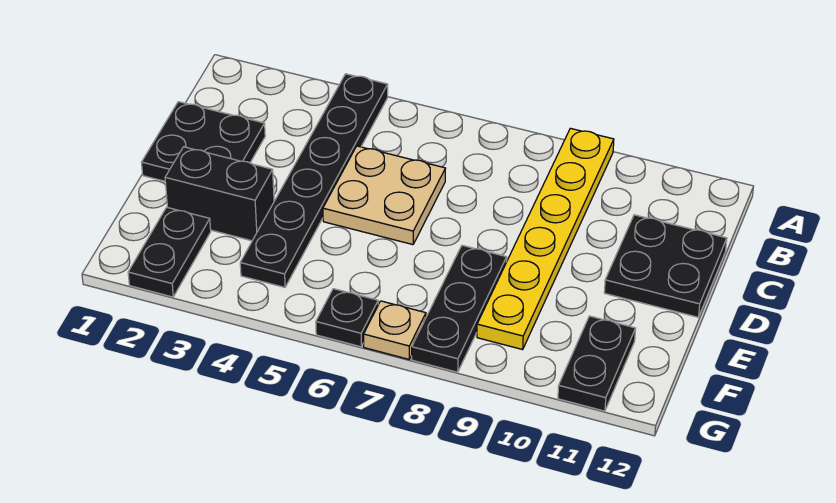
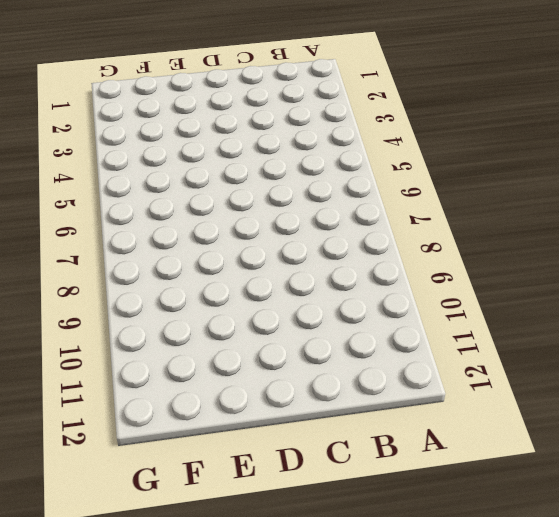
none -> black plate A4:F4 level 1
none -> yellow plate A9:F9 level 1

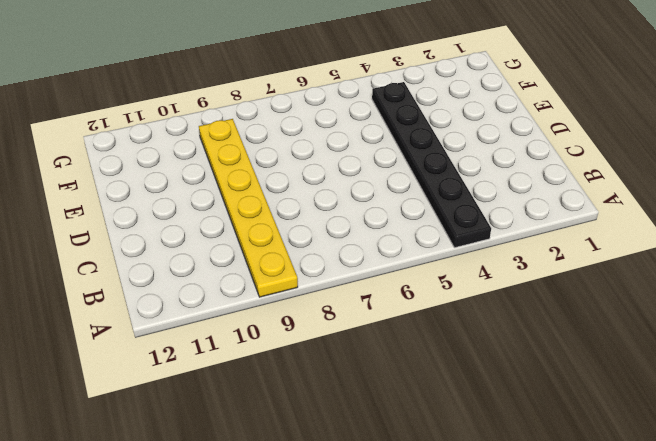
none -> black plate C1:D2 level 1
none -> tan plate C5:D6 level 1

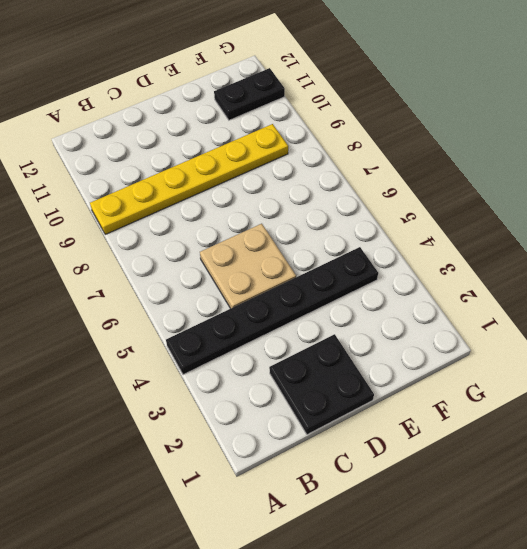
none -> black plate C11:D12 level 1
none -> black brick E2:E3 level 1

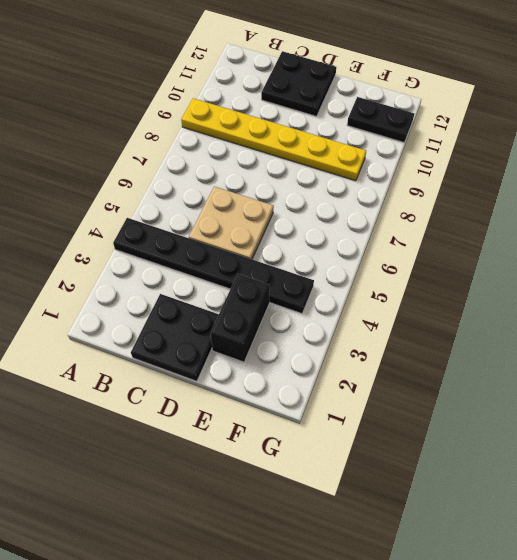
none -> black plate E8:G8 level 1
none -> black plate F2:G2 level 1

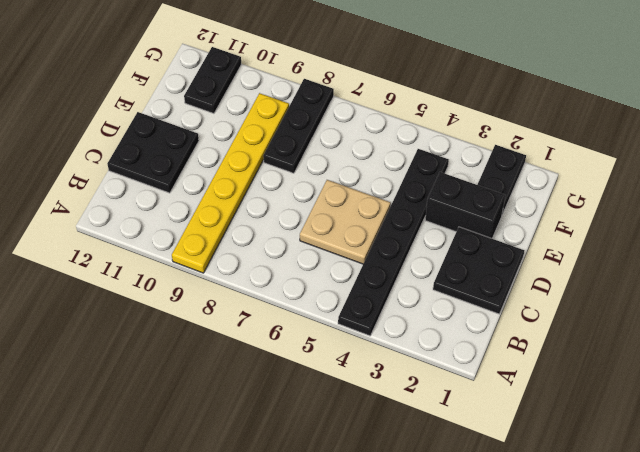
none -> black plate G6 level 1
none -> tan plate G7 level 1

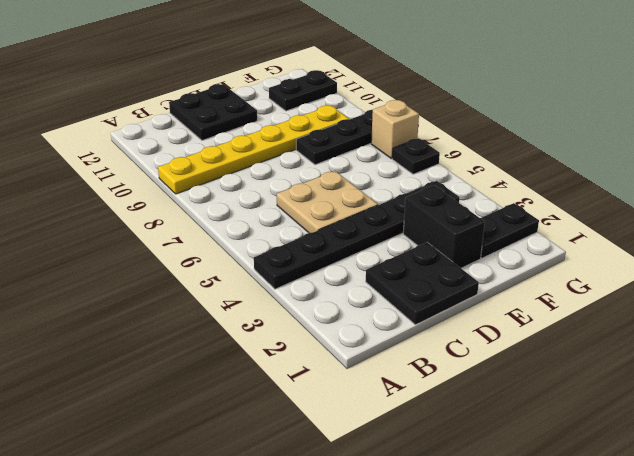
tan brick G7 level 1 -> tan plate G7 level 1

